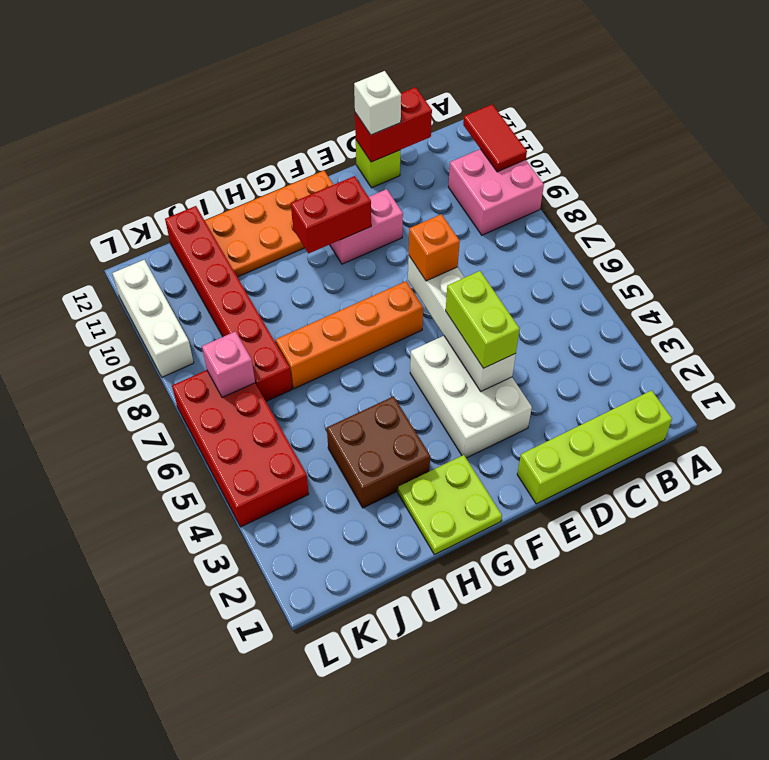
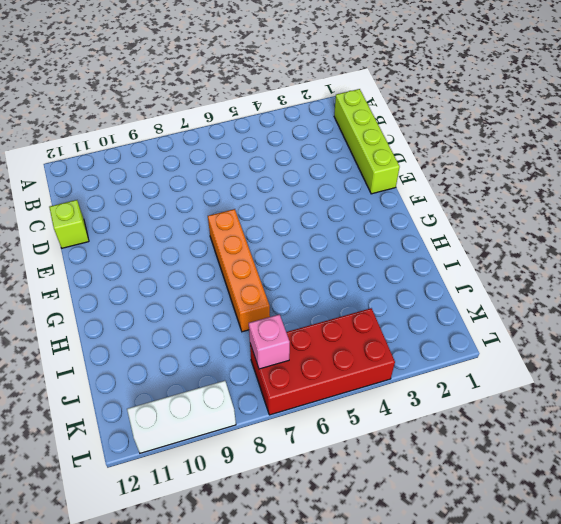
none -> pink brick A9:B10 level 1
none -> white brick E3:F5 level 1
none -> pink brick E10:F10 level 1

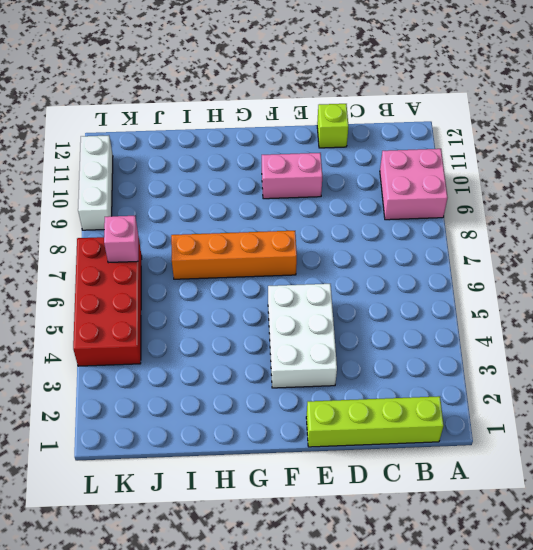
none -> orange plate F11:I12 level 1
none -> lime plate G1:H2 level 1
none -> brown brick H3:I4 level 1

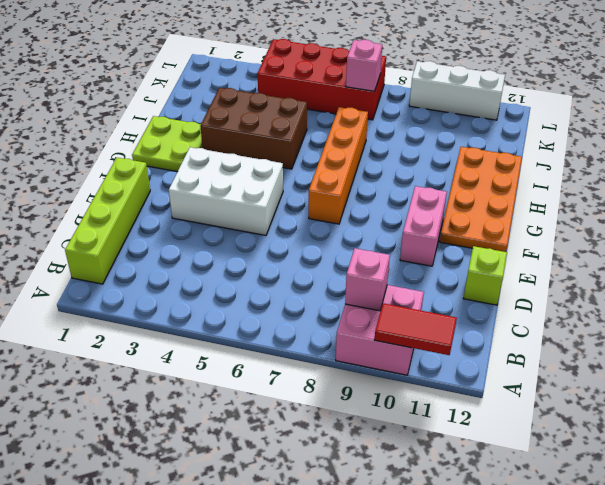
pink brick B9 level 2 -> none
brown brick H3:I5 level 1 -> brown brick H3:I4 level 1
none -> red brick J7:J12 level 1
none -> red brick C12:D12 level 2
none -> white brick E4:E7 level 2

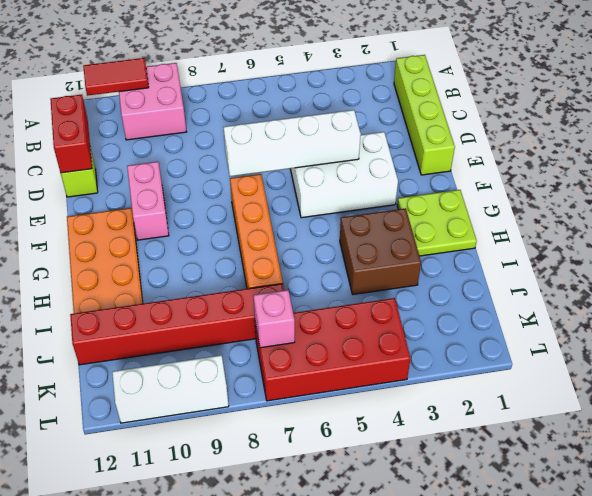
none -> red brick F10:G10 level 2
none -> white brick D12 level 3
none -> lime brick E4:E5 level 3

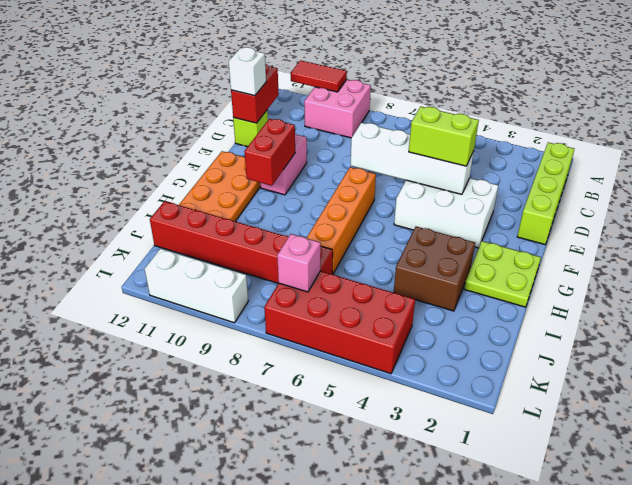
none -> orange brick E7 level 3

